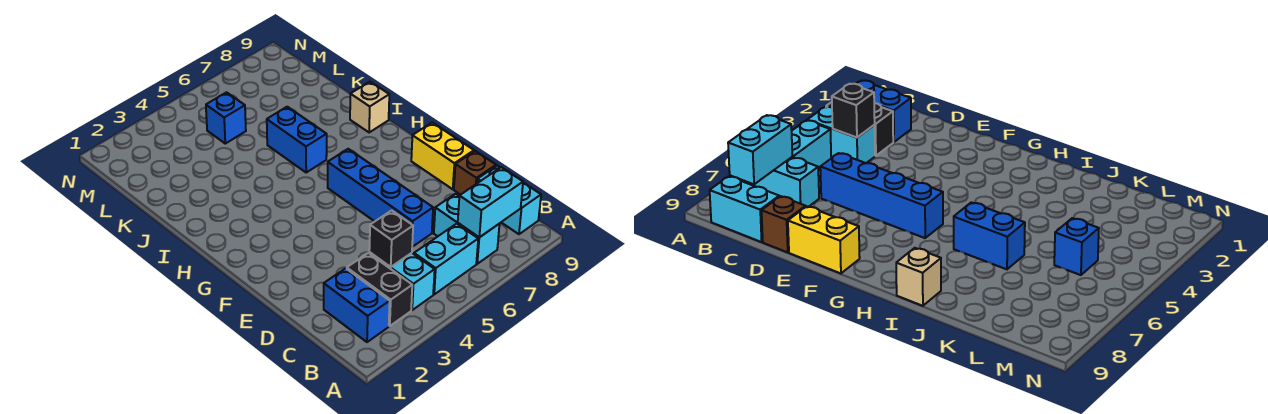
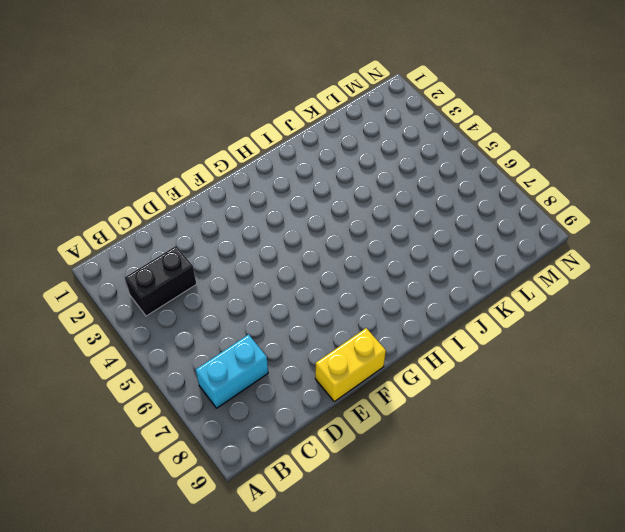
none -> blue brick B2:C2 level 1
none -> cyan brick B4:C4 level 1
none -> cyan brick B5:B6 level 1

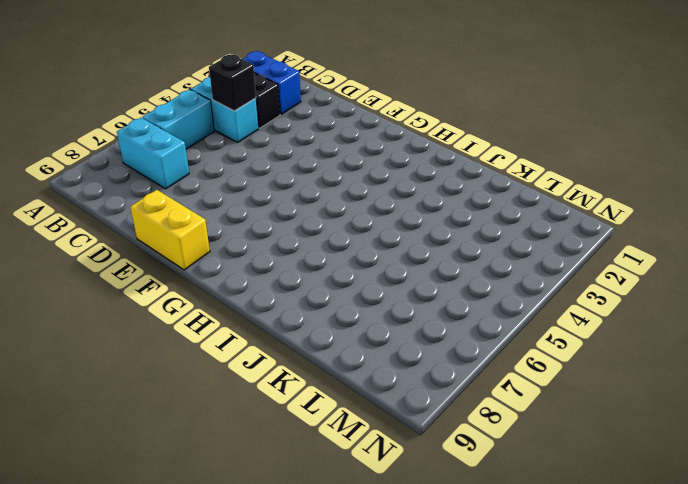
none -> cyan brick B9:C9 level 1
none -> blue brick D6:G6 level 1
none -> brown brick D9 level 1

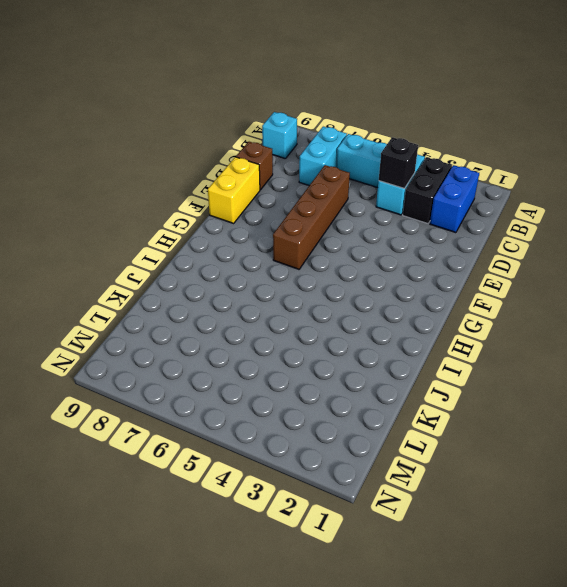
cyan brick B9 level 1 -> cyan brick B9:C9 level 1
brown brick D6:G6 level 1 -> blue brick D6:G6 level 1
none -> blue brick I6:J6 level 1
none -> tan brick I9 level 1
none -> blue brick L5 level 1

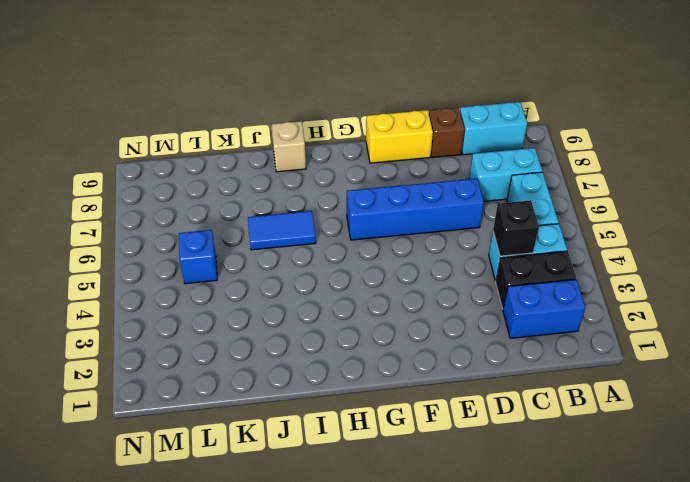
blue tile I6:J6 level 1 -> blue brick I6:J6 level 1
none -> cyan brick B7:B8 level 2

